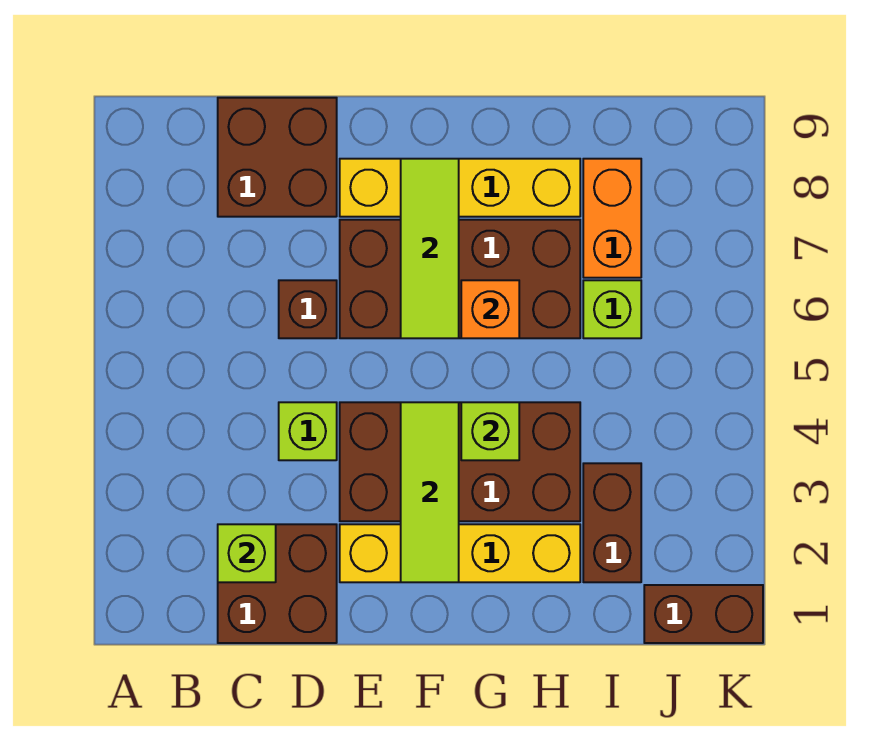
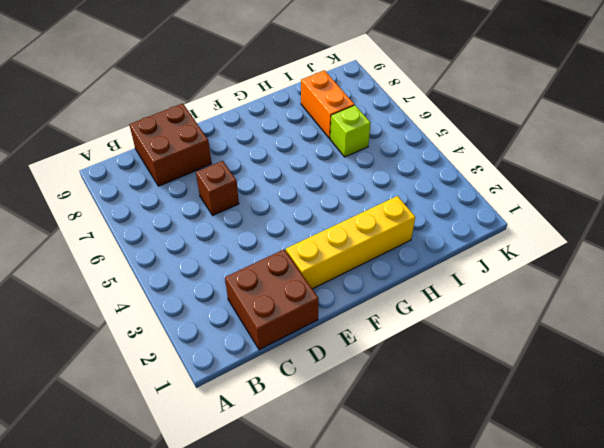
none -> lime brick D4 level 1
none -> brown brick E3:H4 level 1
none -> brown brick E6:H7 level 1

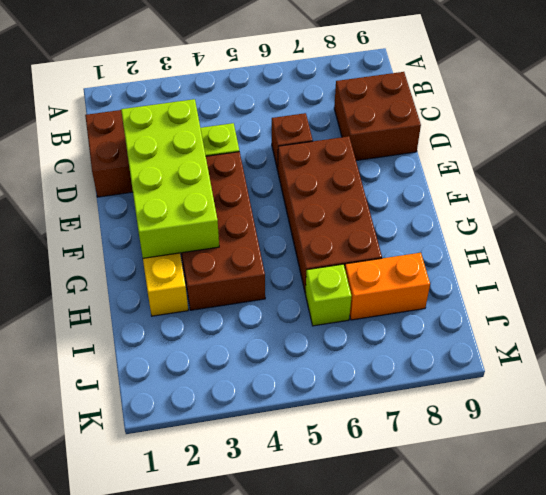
lime brick D2:G3 level 2 -> lime tile F2:F4 level 2
none -> yellow brick E8:H8 level 1
none -> brown brick I2:I3 level 1
none -> brown brick J1:K1 level 1

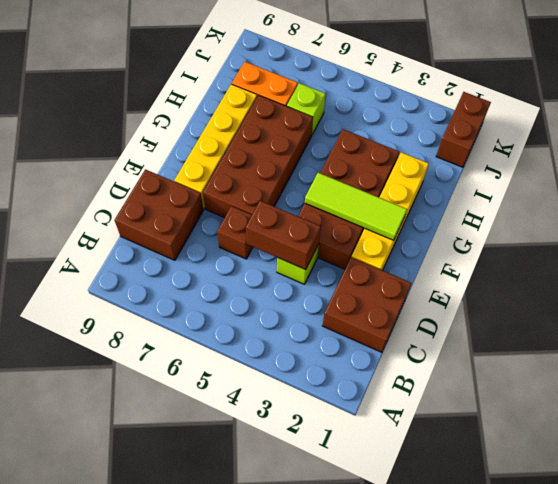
brown brick D4:D5 level 2 -> brown brick I2:I3 level 1
none -> lime brick C2 level 2
none -> lime tile F6:F8 level 2
none -> lime brick G4 level 2

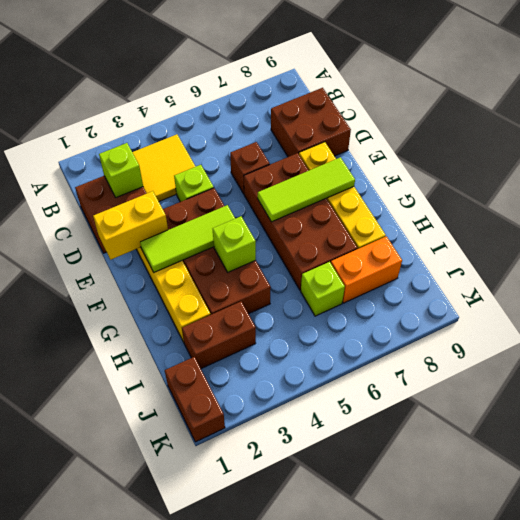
yellow tile B3:C4 level 1 -> none
yellow brick E1:E2 level 2 -> none
none -> orange brick G6 level 2

